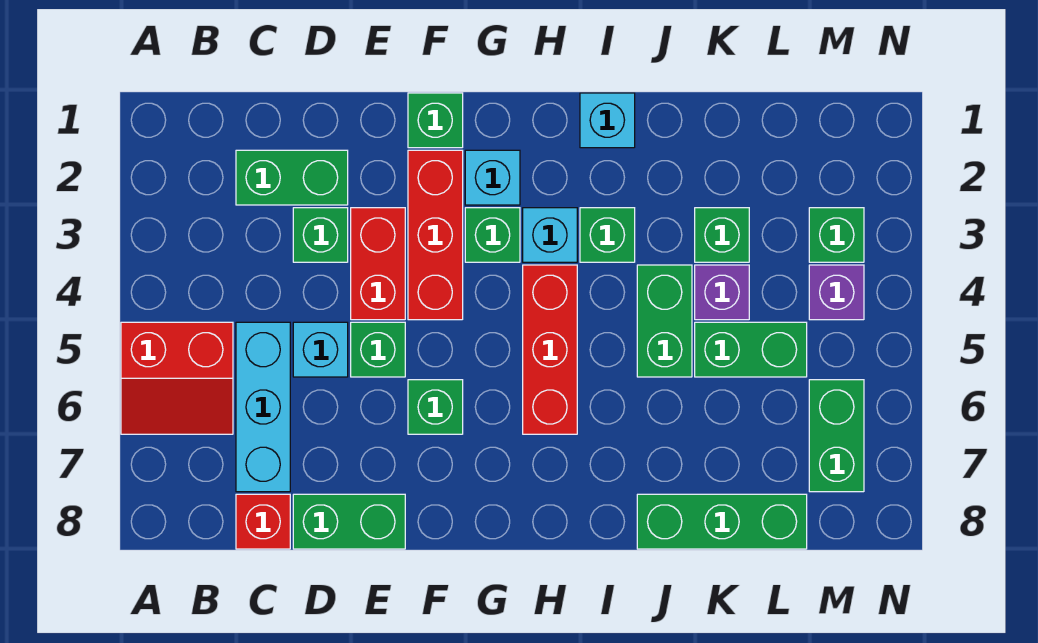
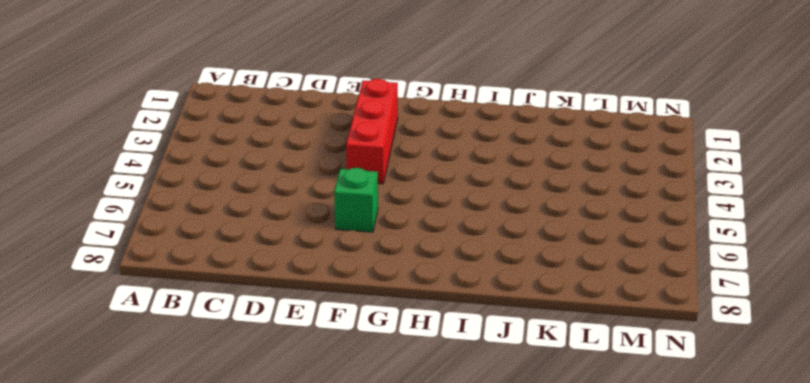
none -> red slope A5:B6 level 1 top 5
none -> green brick C2:D2 level 1
none -> cyan brick C5:C7 level 1

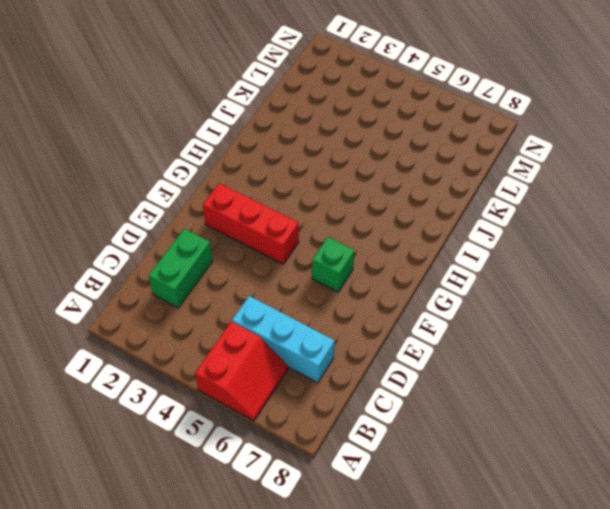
none -> red brick C8 level 1
none -> green brick D3 level 1
none -> cyan brick D5 level 1

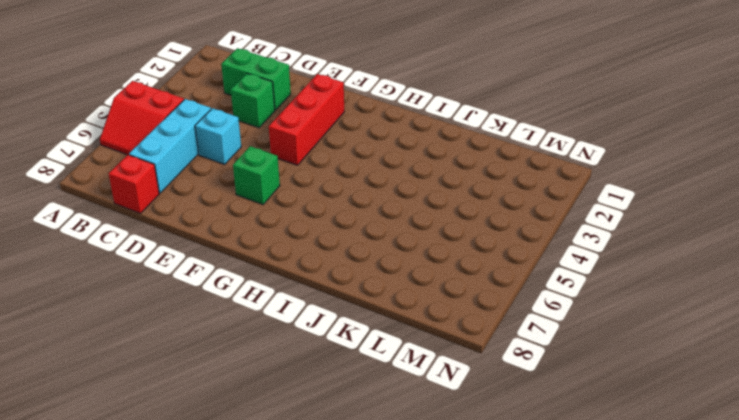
none -> green brick D8:E8 level 1
none -> red brick E3:E4 level 1
none -> green brick E5 level 1

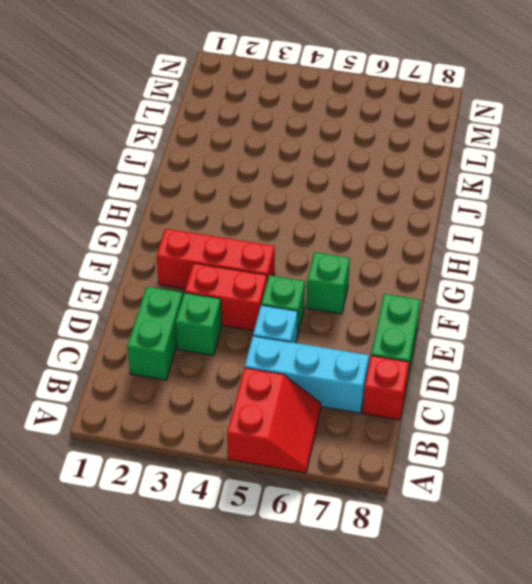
none -> green brick F1 level 1
none -> cyan brick G2 level 1
none -> green brick G3 level 1

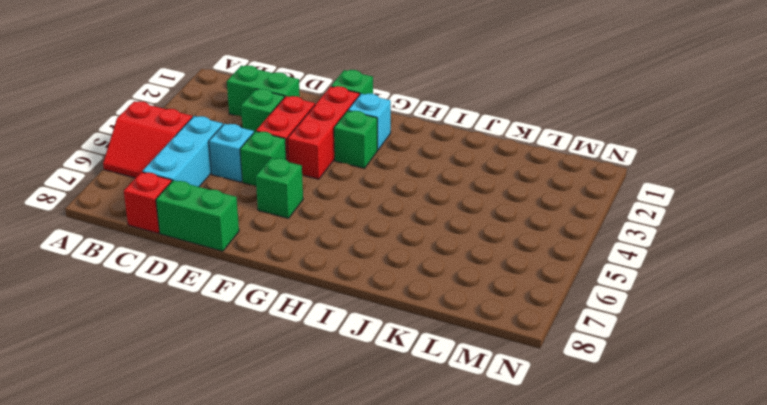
none -> cyan brick H3 level 1
none -> red brick H4:H6 level 1
none -> cyan brick I1 level 1

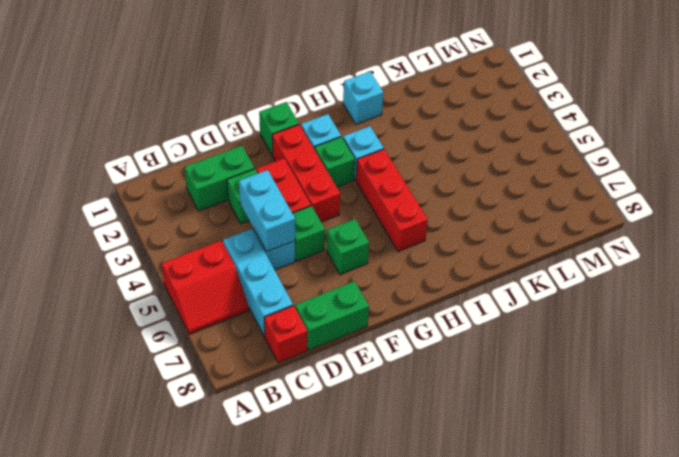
cyan brick D4:D5 level 2 -> none
none -> green brick I3 level 1
none -> green brick J4:J5 level 1
none -> green brick J8:L8 level 1

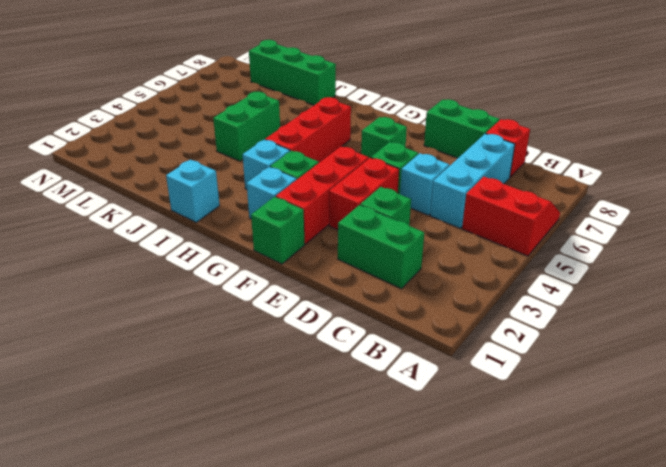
none -> green brick I3 level 1
none -> green brick K3 level 1
none -> purple brick K4 level 1

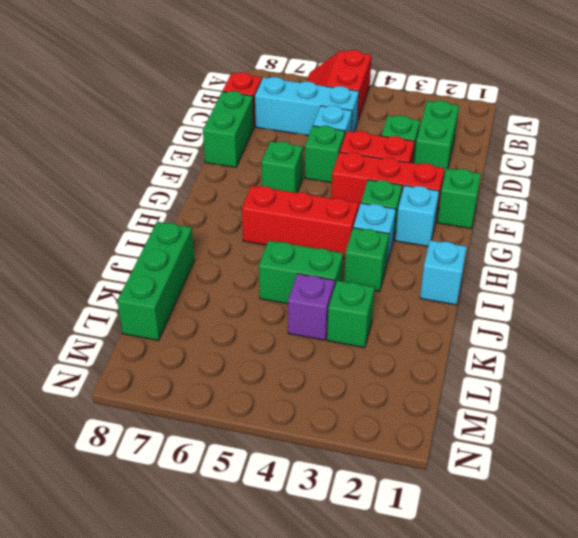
none -> green brick K5:L5 level 1
none -> green brick M3 level 1
none -> purple brick M4 level 1

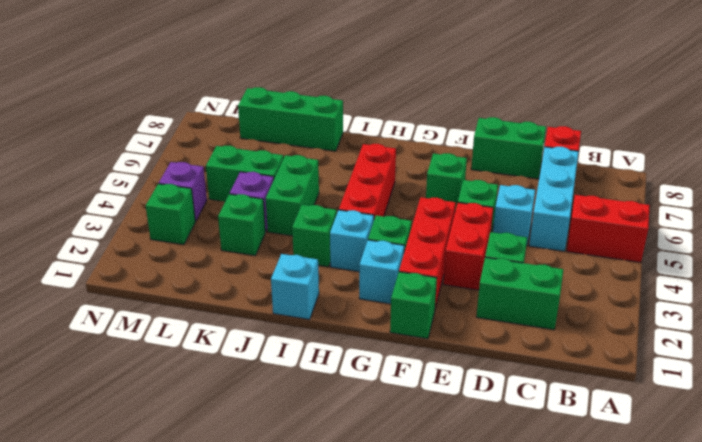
none -> green brick M6:M7 level 1

